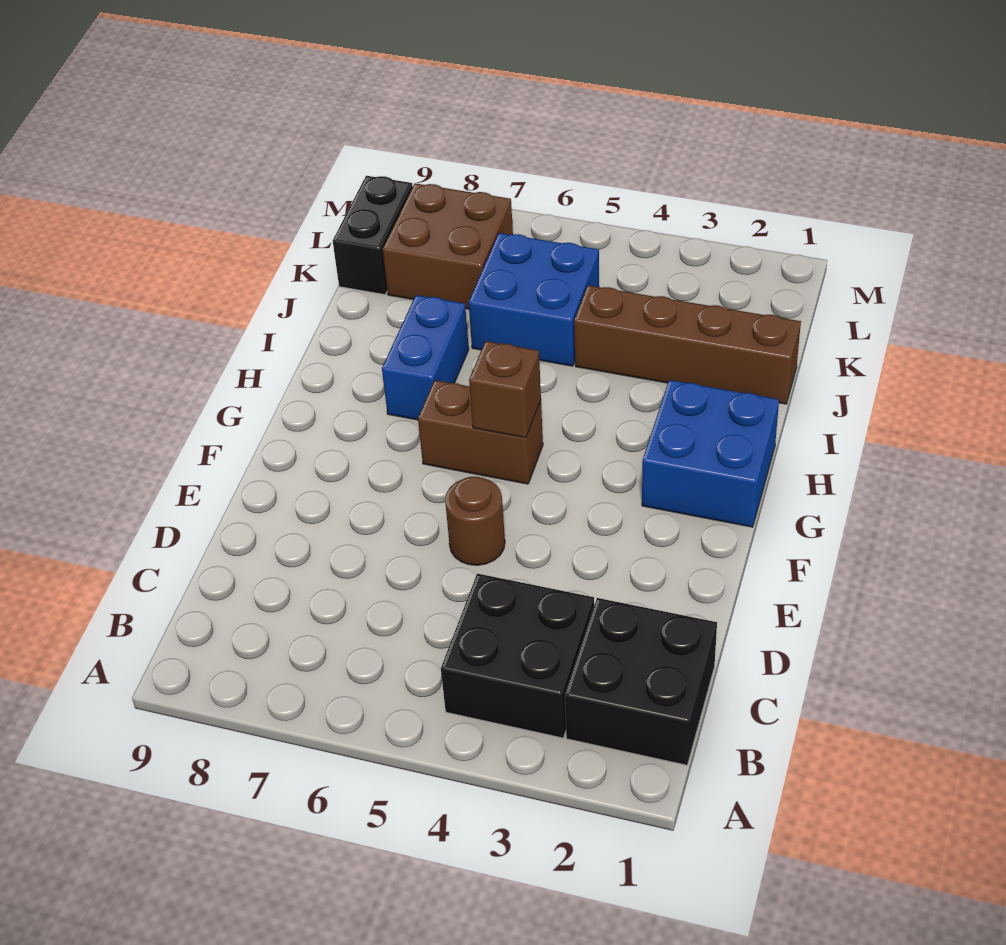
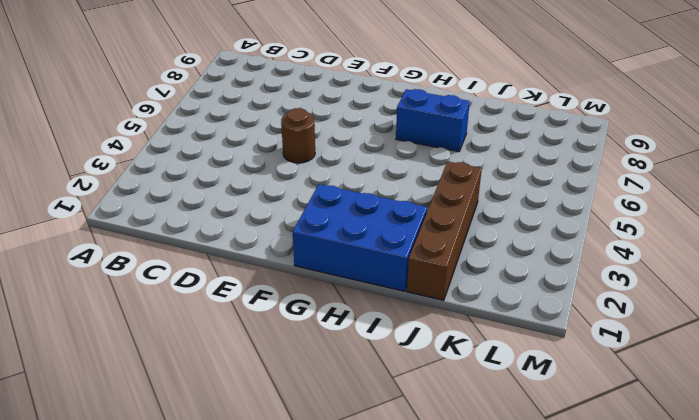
blue brick G1:I2 level 1 -> blue brick G1:H2 level 1
none -> black brick B1:C2 level 1
none -> black brick B3:C4 level 1

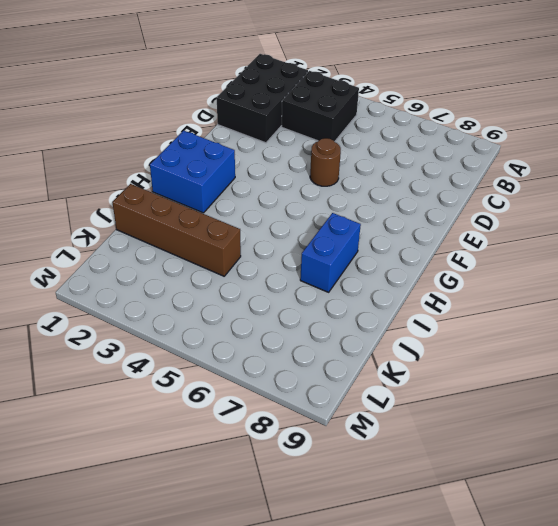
black brick B1:D2 level 1 -> black brick B1:C2 level 1
none -> brown brick G5:G6 level 1
none -> blue brick J5:K6 level 1

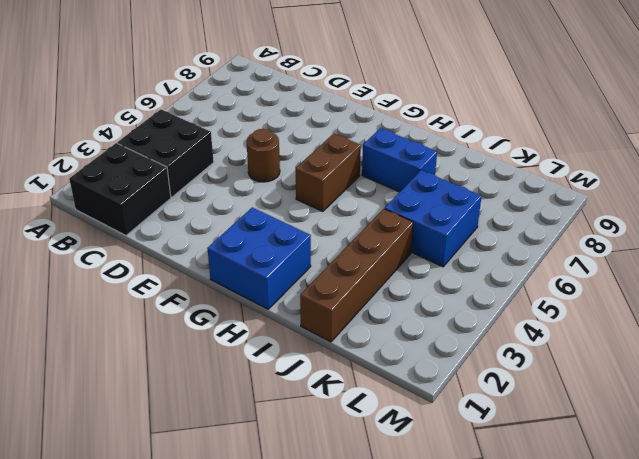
none -> brown brick K7:L8 level 1
none -> black brick K9:L9 level 1

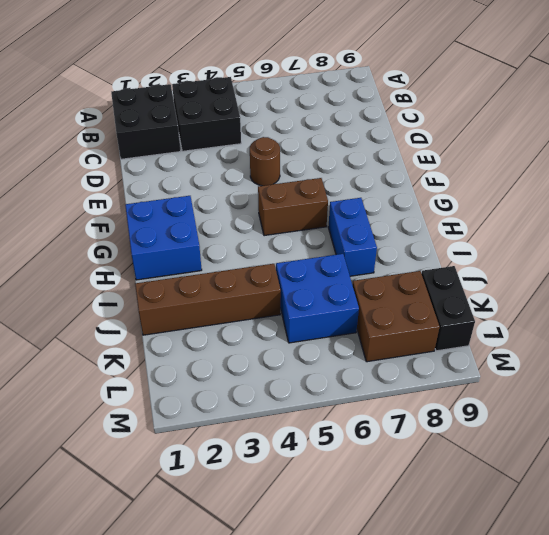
none -> brown brick G5 level 2

